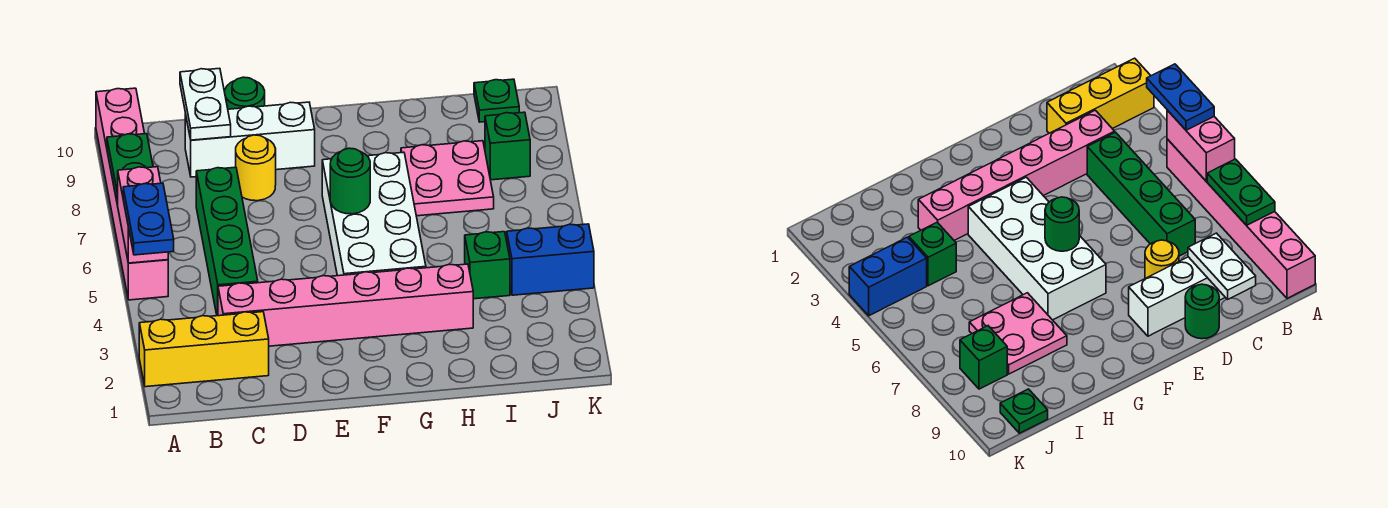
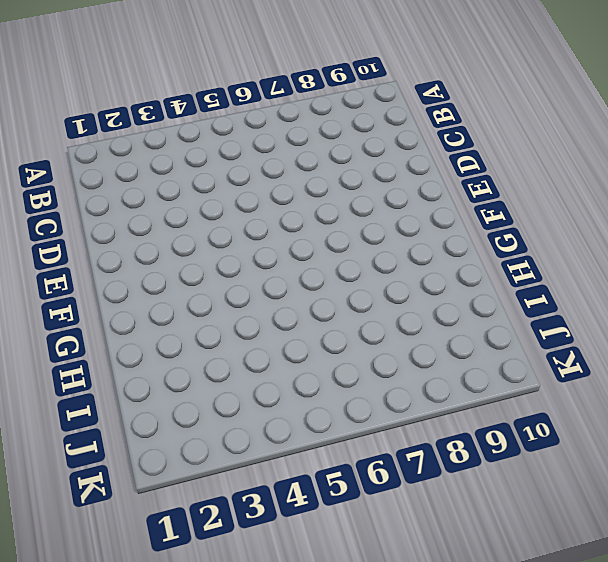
none -> yellow brick A2:C2 level 1
none -> pink brick A5:A10 level 1
none -> pink brick C3:H3 level 1

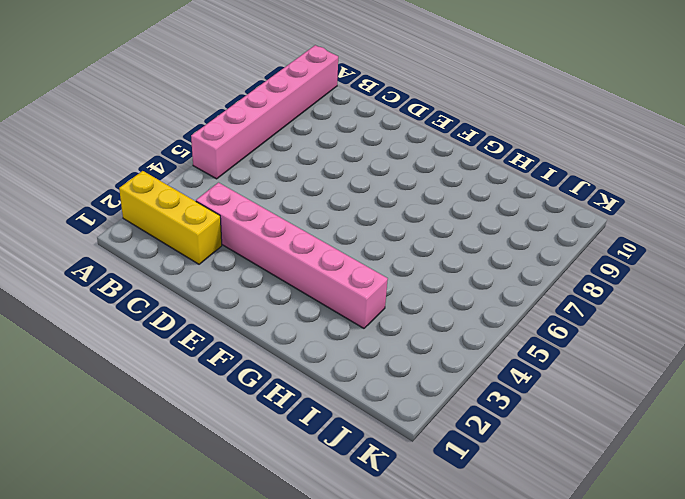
none -> green brick C4:C7 level 1
none -> white brick C9:E9 level 1
none -> yellow round brick D8 level 1

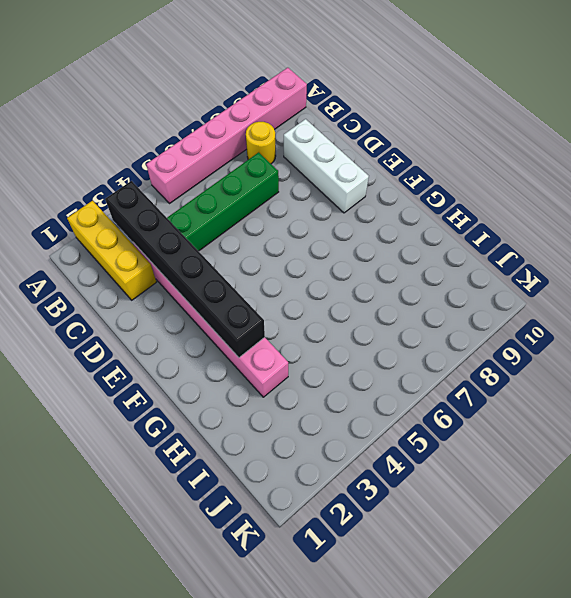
black brick B3:G3 level 2 -> none
yellow round brick B8 level 1 -> yellow round brick D8 level 1
none -> green round brick D10 level 1
none -> white brick F4:G7 level 1
none -> pink plate H7:I8 level 1

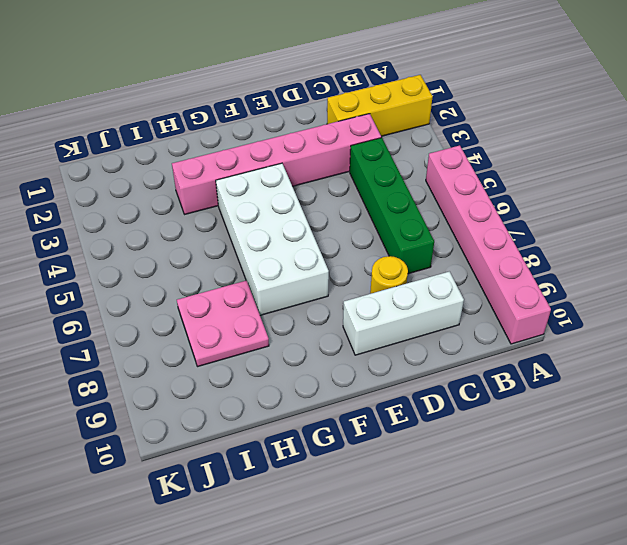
none -> green round brick D10 level 1
none -> green brick I4 level 1
none -> blue brick J4:K4 level 1

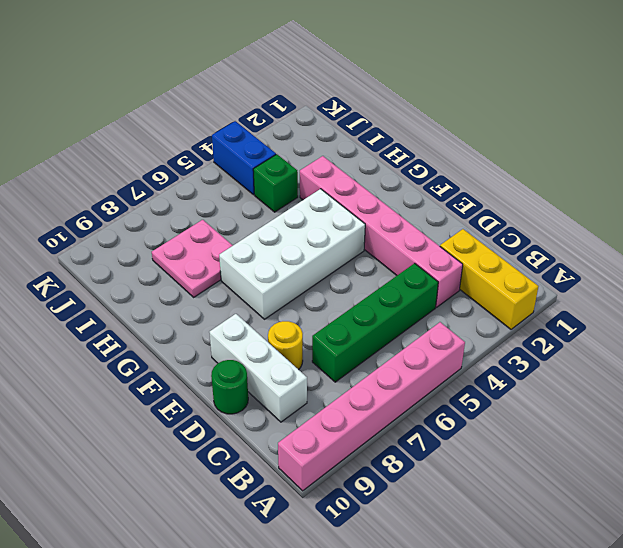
none -> green brick J8 level 1
none -> green plate J10 level 1
none -> pink brick A5:A6 level 2

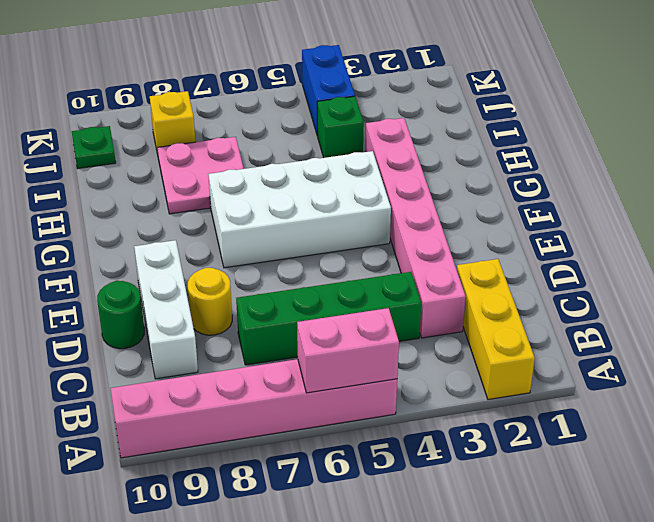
yellow brick J8 level 1 -> green brick J8 level 1
none -> green plate A7:A8 level 2
none -> white plate C9:C10 level 2
none -> green round brick F6 level 2

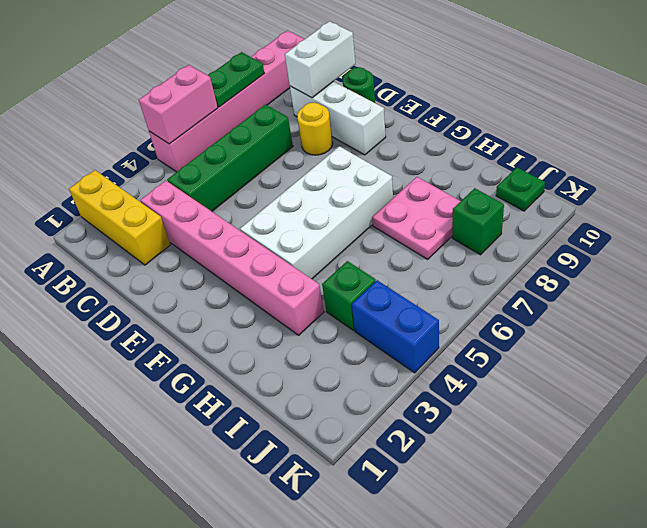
white brick C9:C10 level 2 -> white plate C9:C10 level 2
none -> green round brick F6 level 2
none -> blue plate A4:A5 level 3

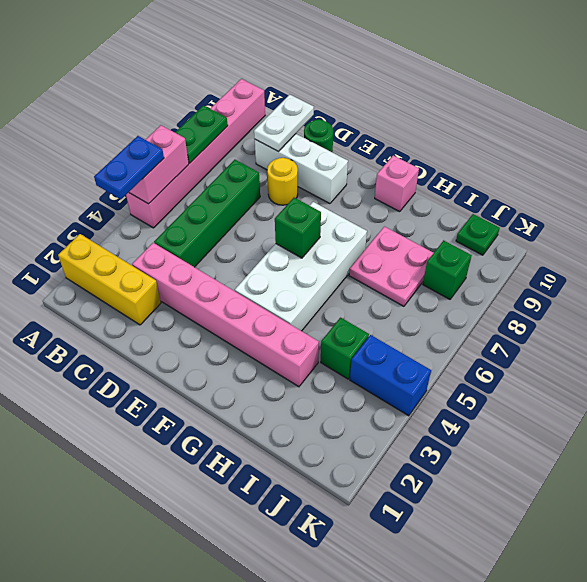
green brick F6 level 2 -> green round brick F6 level 2
pink brick G10 level 1 -> none

